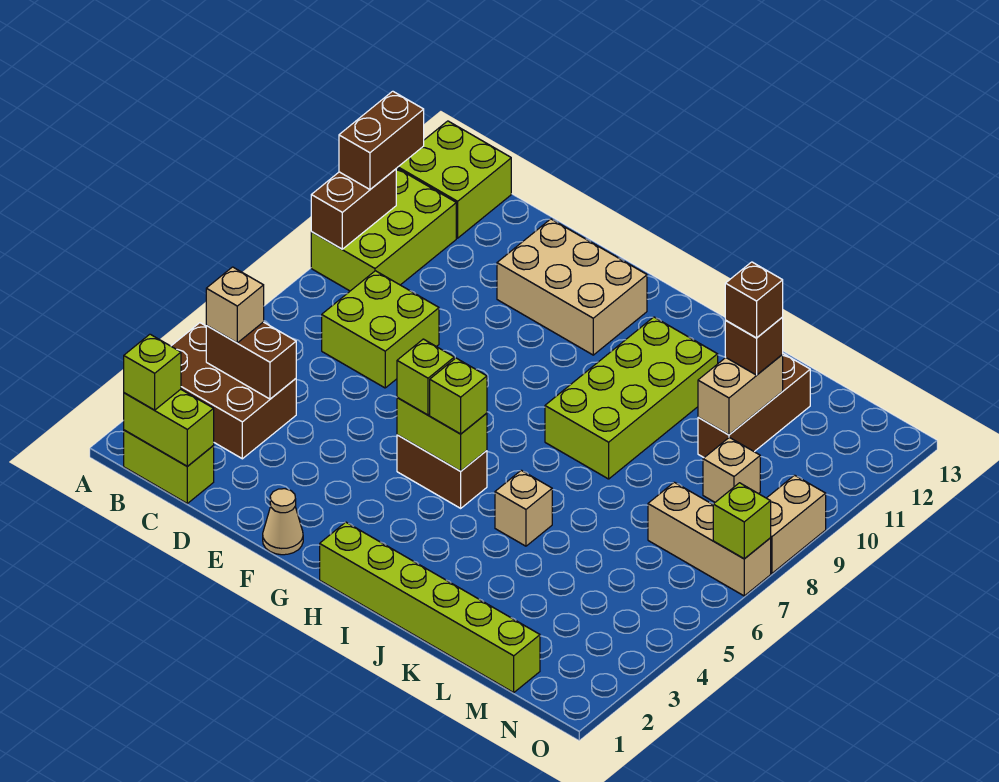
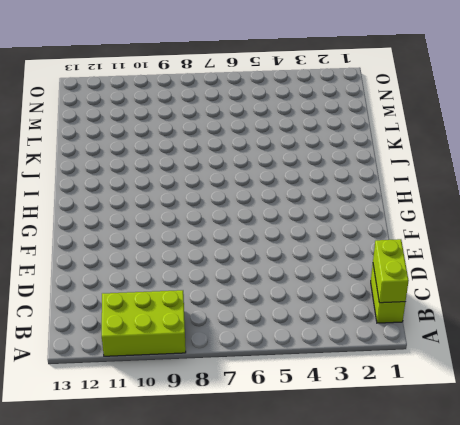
none -> brown brick A3:C4 level 1
none -> lime brick A12:B13 level 1
none -> lime brick C7:D8 level 1

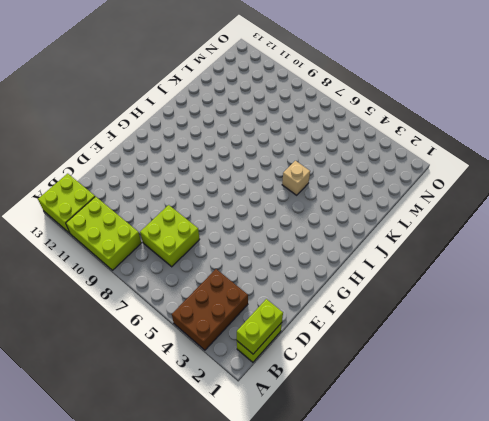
none -> tan brick E11:G12 level 1
none -> tan cone F1 level 1
none -> brown brick G5:H5 level 1

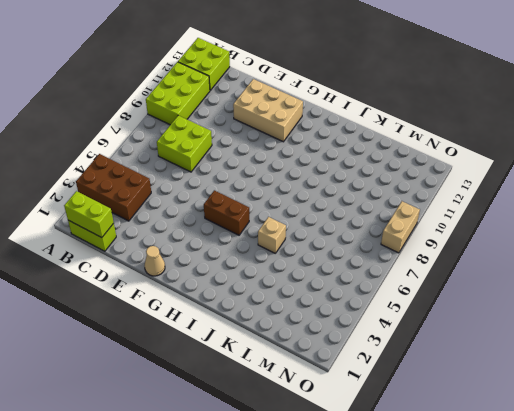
none -> lime brick H1:M1 level 1
none -> lime brick I8:J11 level 1
none -> brown brick L10:L12 level 1

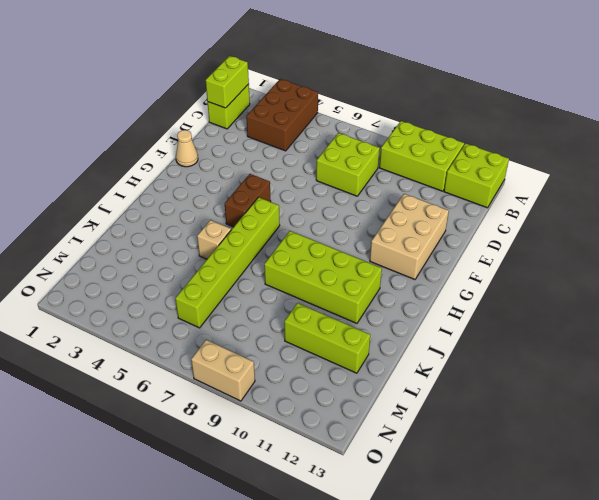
lime brick H6:M6 level 1 -> lime brick H1:M1 level 1
lime brick L10:L12 level 1 -> brown brick L10:L12 level 1
none -> tan brick M7:O7 level 1
none -> tan brick M9 level 1
none -> brown brick A9:A10 level 2

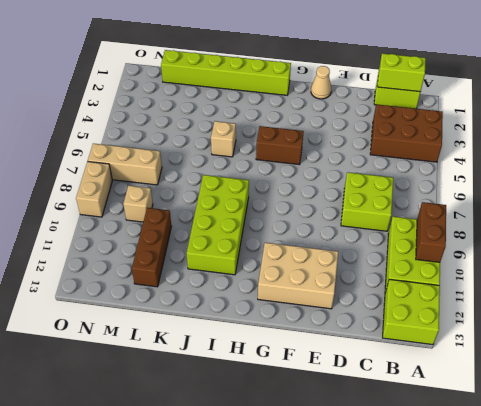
none -> brown brick B4:C4 level 2
none -> lime brick G5:H5 level 2
none -> tan brick L10:L11 level 2

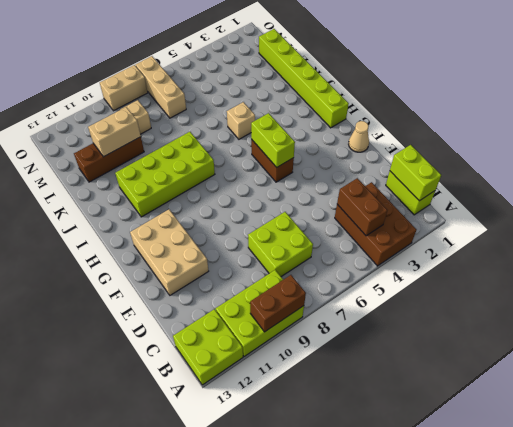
none -> lime brick O7 level 2
none -> brown brick A10:A11 level 3
none -> lime brick B1 level 3

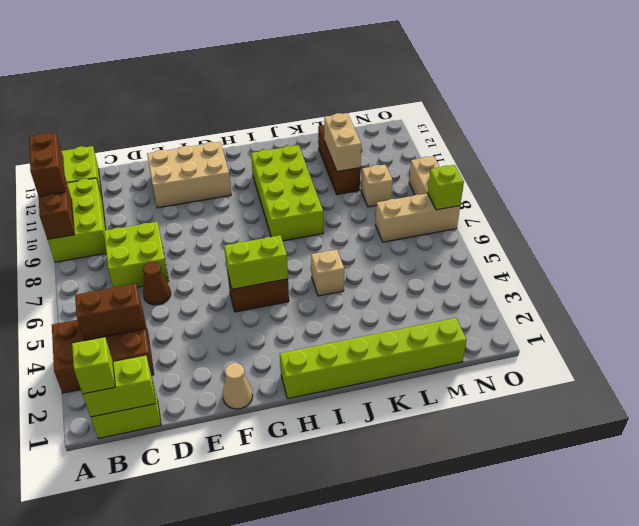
brown cone D6 level 1 -> none
none -> tan brick B4 level 3
none -> lime brick G5 level 3
none -> lime brick H5 level 3

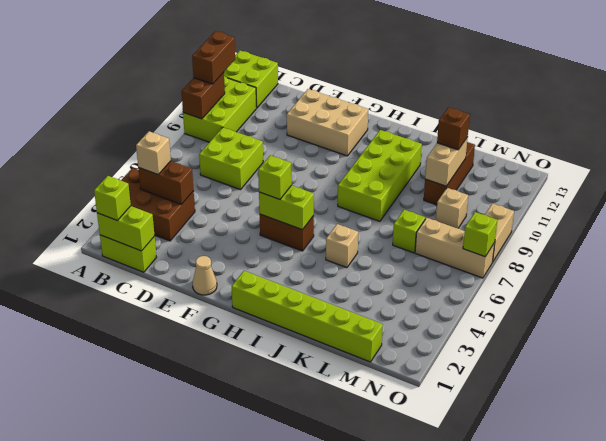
lime brick L7 level 1 -> lime brick H5 level 3
none -> brown brick L11 level 4

